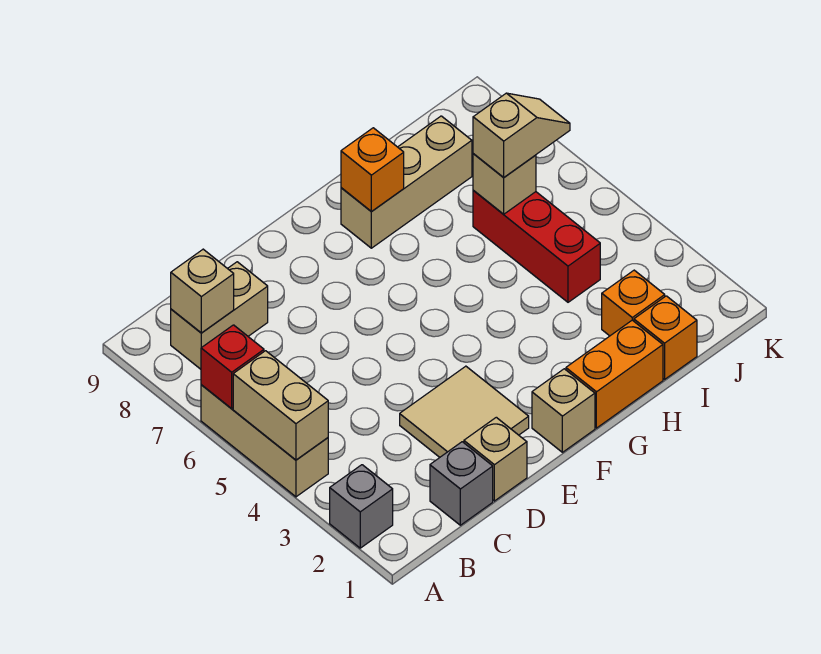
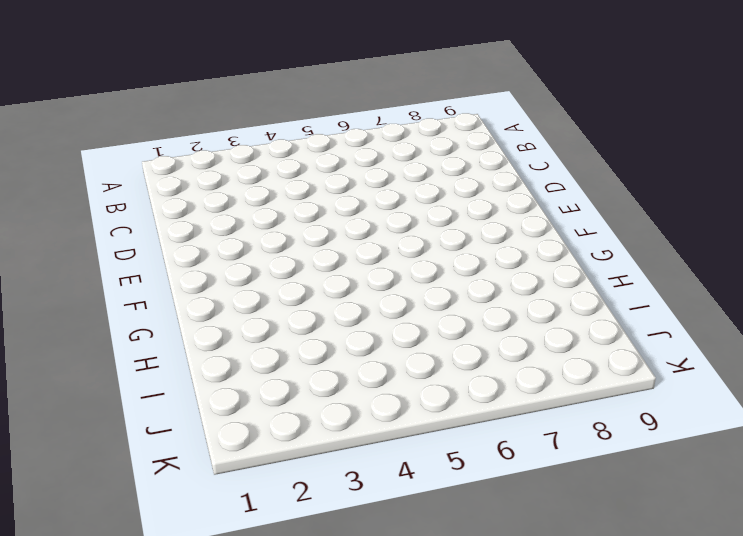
none -> grey brick A2 level 1
none -> tan brick A4:A6 level 1
none -> tan brick B8:C8 level 1

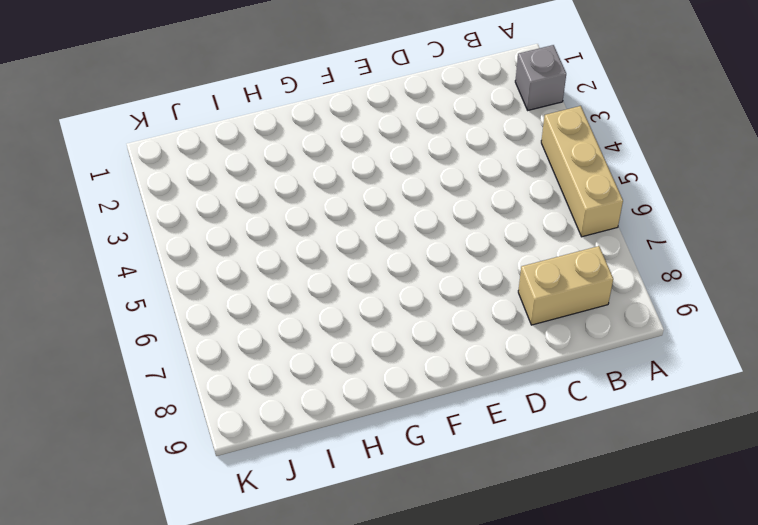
none -> grey brick C1 level 1
none -> tan brick D1 level 1
none -> tan tile D2:E3 level 1

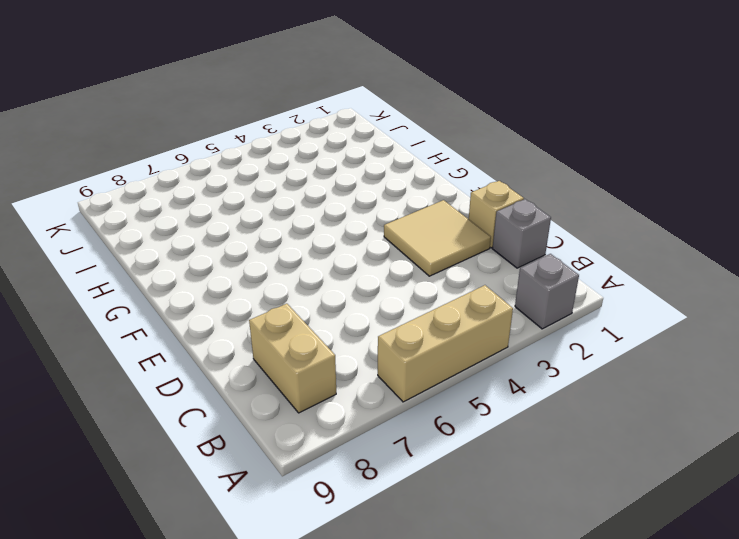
none -> tan brick F1 level 1
none -> orange brick G1:H1 level 1
none -> tan brick G8:I8 level 1

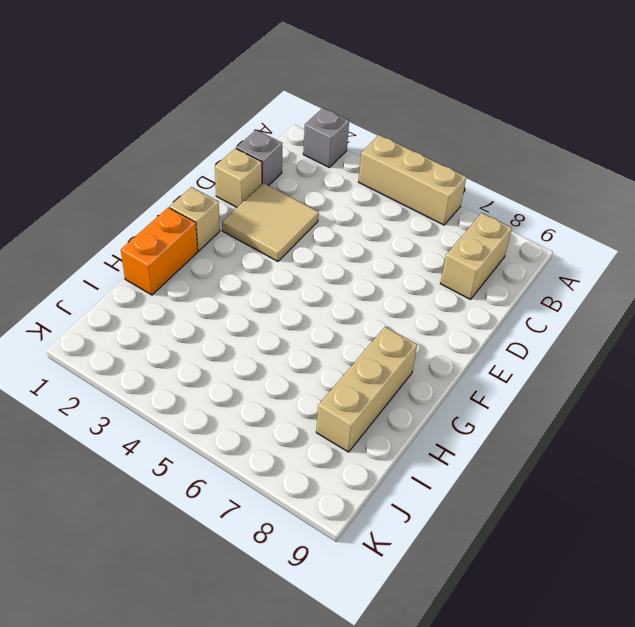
none -> orange brick I1 level 1
none -> orange brick I2 level 1
none -> red brick I4:I6 level 1

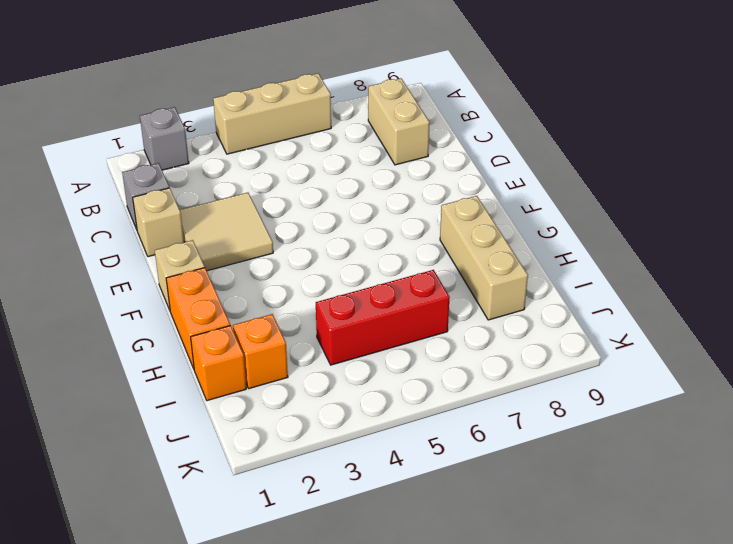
none -> tan brick A4:A5 level 2
none -> red brick A6 level 2
none -> tan brick B8 level 2

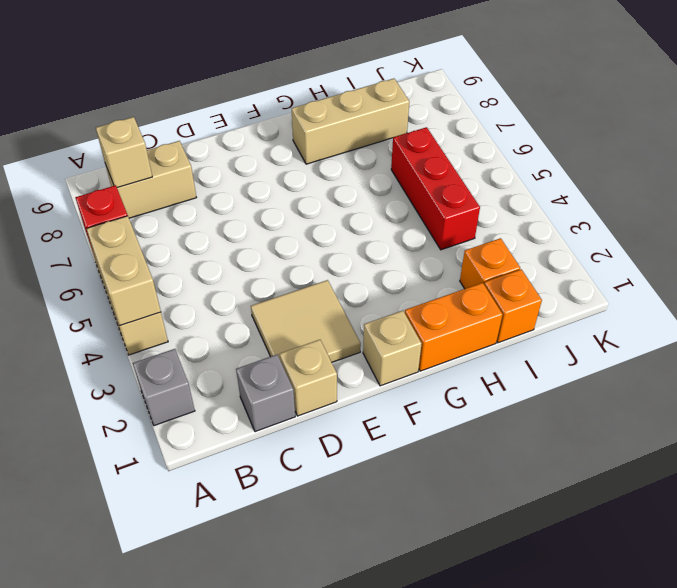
none -> orange brick G8 level 2
none -> tan brick I6 level 2
none -> tan slope I6:J6 level 3 top I

